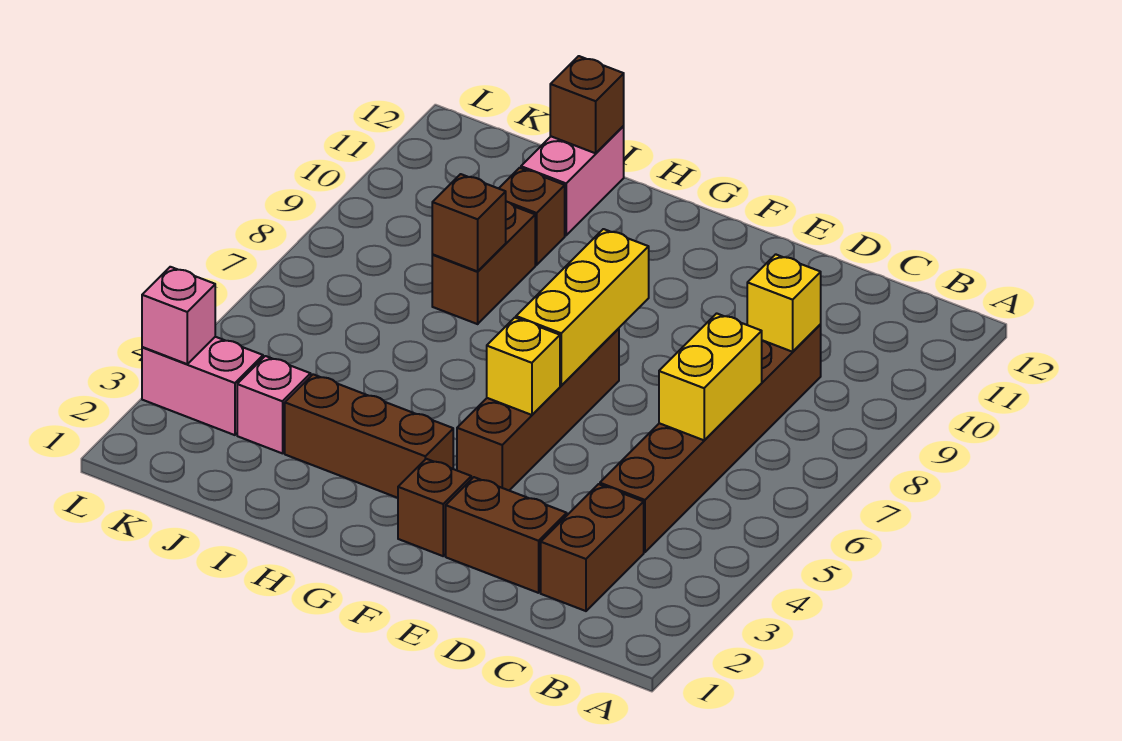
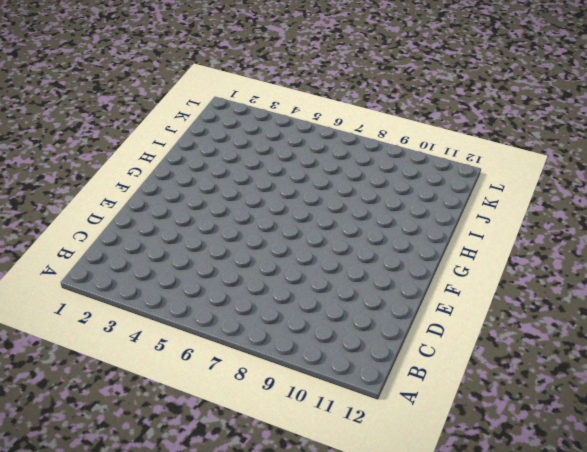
none -> brown brick C2:C3 level 1
none -> brown brick C4:C9 level 1
none -> brown brick D2:E2 level 1

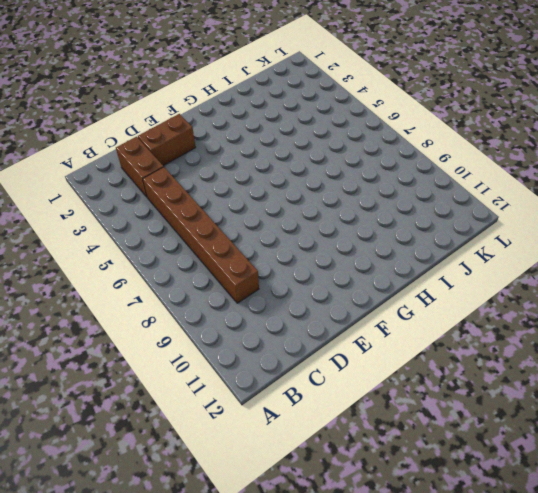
none -> brown brick F2 level 1
none -> brown brick F4:F7 level 1
none -> brown brick G3:I3 level 1

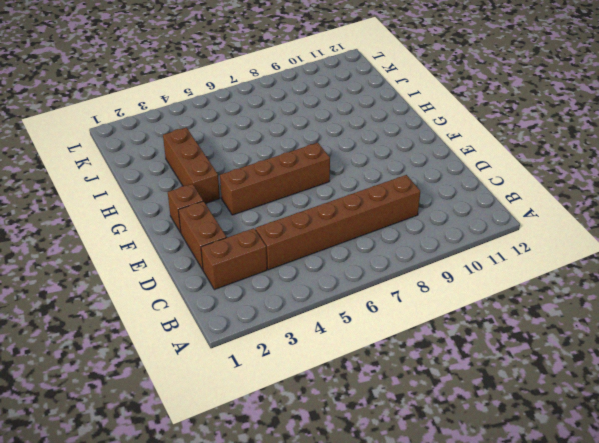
none -> brown brick I8:I9 level 1
none -> brown brick I10 level 1
none -> pink brick I11:I12 level 1

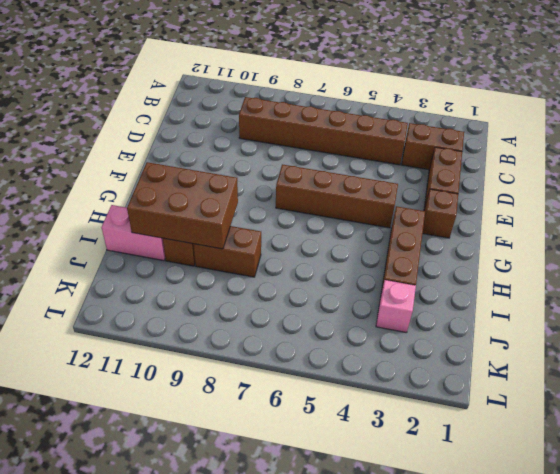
brown brick H9:I11 level 2 -> none
none -> pink brick K3:L3 level 1
none -> yellow brick C6:C7 level 2
none -> yellow brick C9 level 2

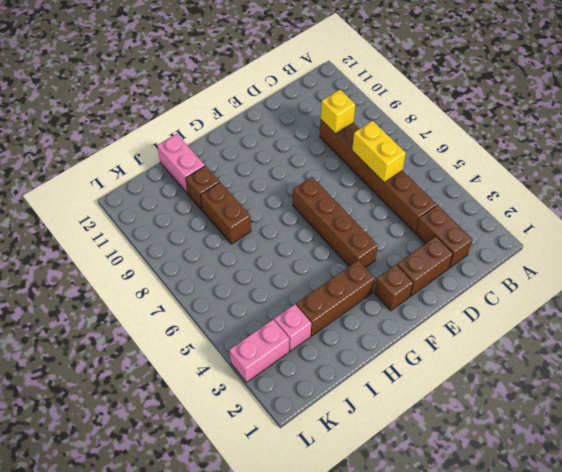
none -> yellow brick F5 level 2
none -> yellow brick F6:F8 level 2
none -> brown brick I8 level 2

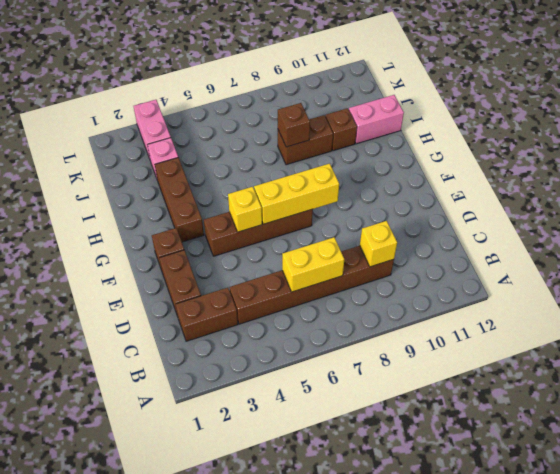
none -> brown brick I12 level 2
none -> pink brick L3 level 2

